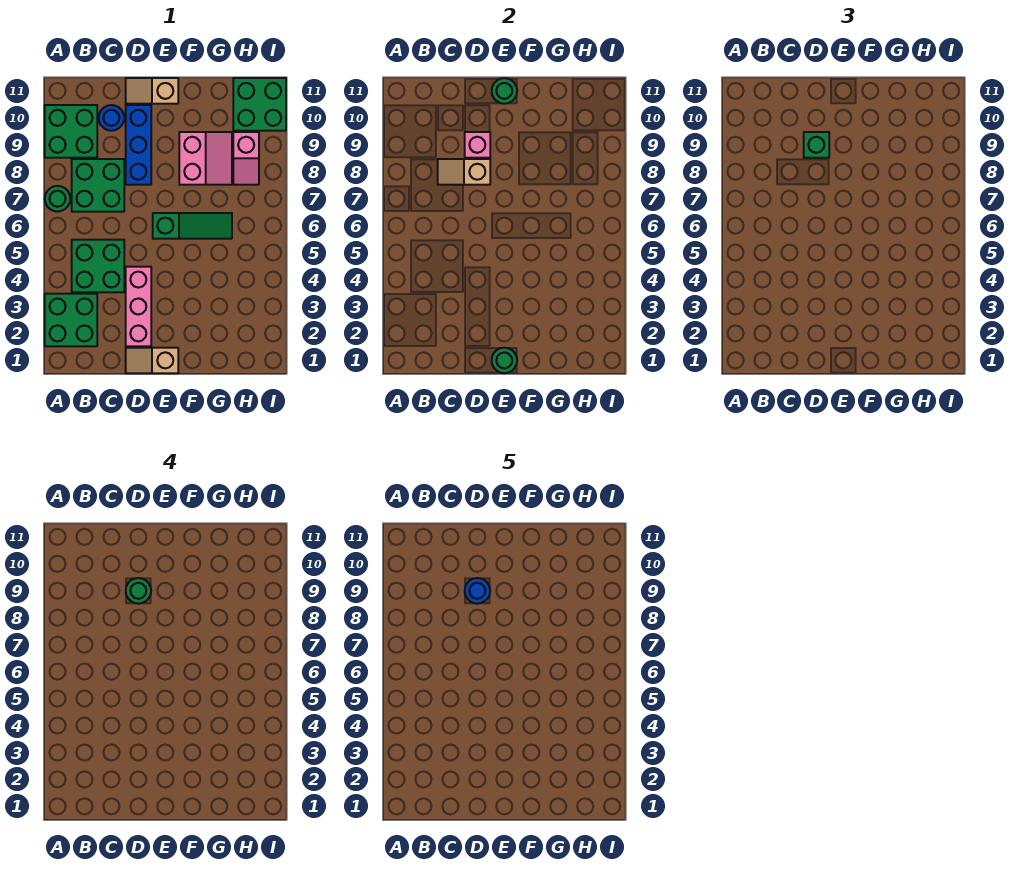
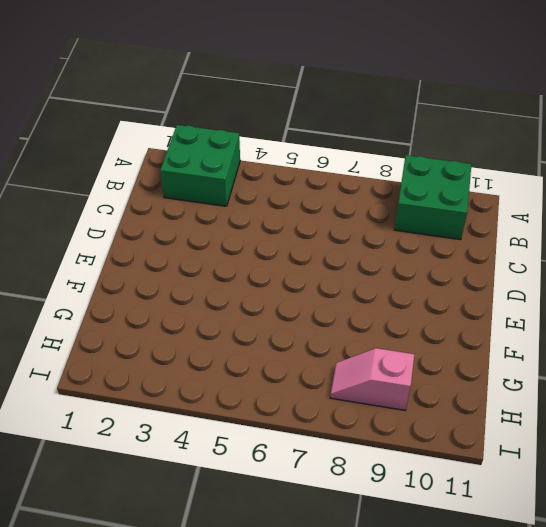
none -> green round brick A7 level 1
none -> green brick B4:C5 level 1
none -> green brick B7:C8 level 1

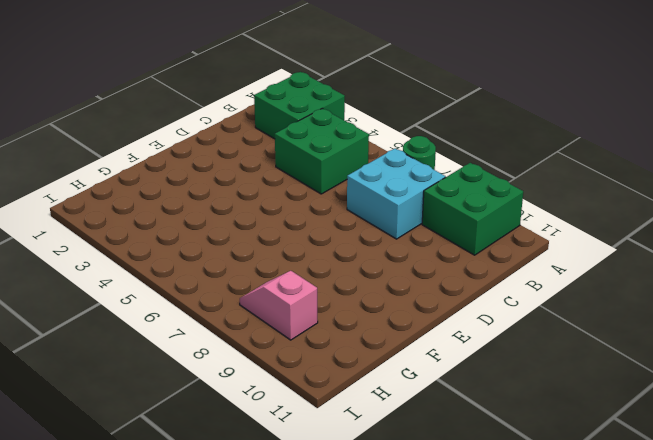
cyan brick B7:C8 level 1 -> green brick B7:C8 level 1
none -> blue round brick C10 level 1
none -> tan slope D1:E1 level 1 top E
none -> pink brick D2:D4 level 1

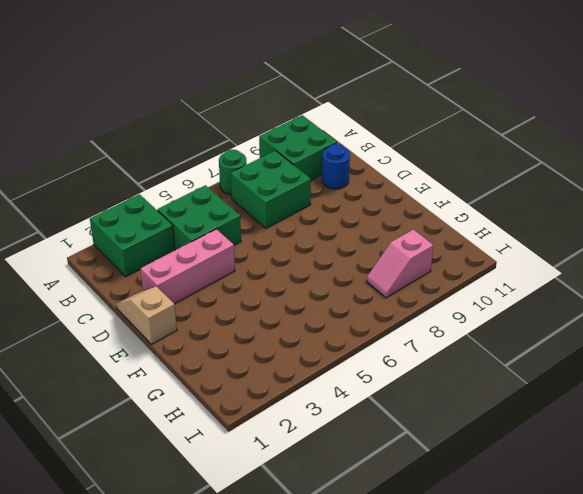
none -> blue brick D8:D10 level 1
none -> tan slope D11:E11 level 1 top E
none -> green slope E6:G6 level 1 top E

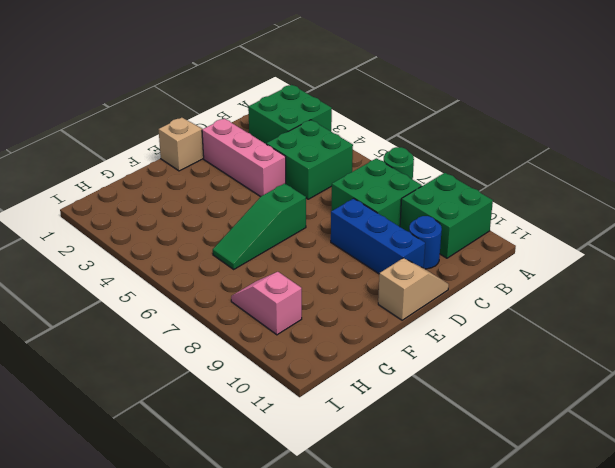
none -> pink slope F8:G9 level 1 top F
none -> green brick H10:I11 level 1
none -> tan slope C8:D8 level 2 top D

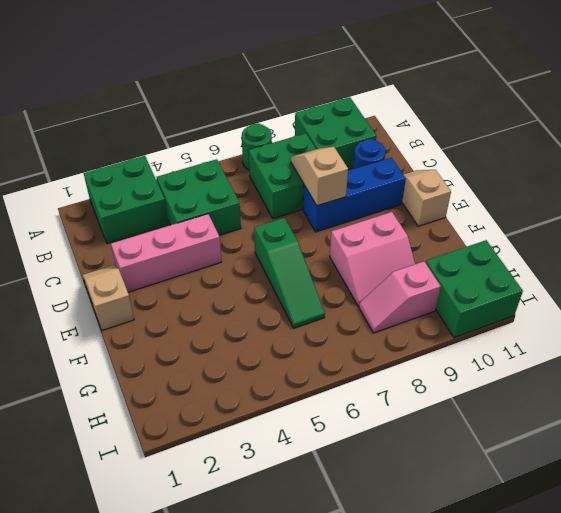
none -> pink brick D9 level 2
none -> green round brick E1 level 2
none -> green round brick E11 level 2

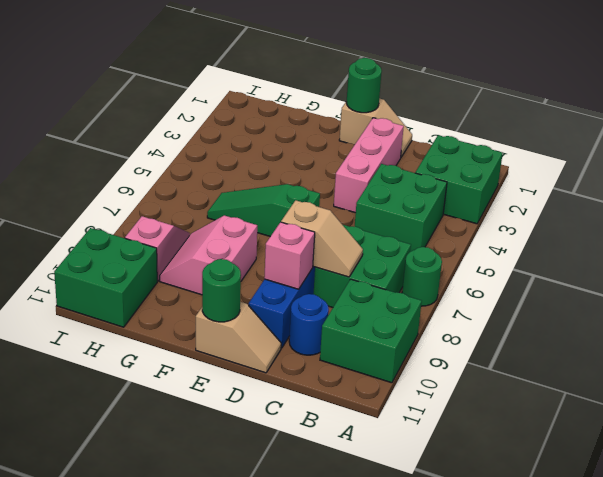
none -> green brick D9 level 3
none -> green round brick D9 level 4
none -> blue round brick D9 level 5

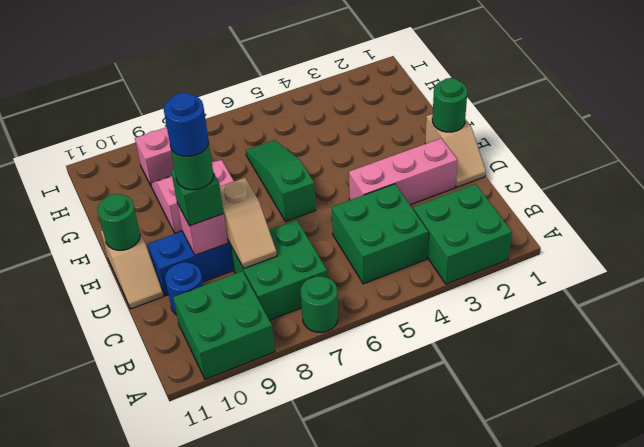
none -> green brick H10:I11 level 1

